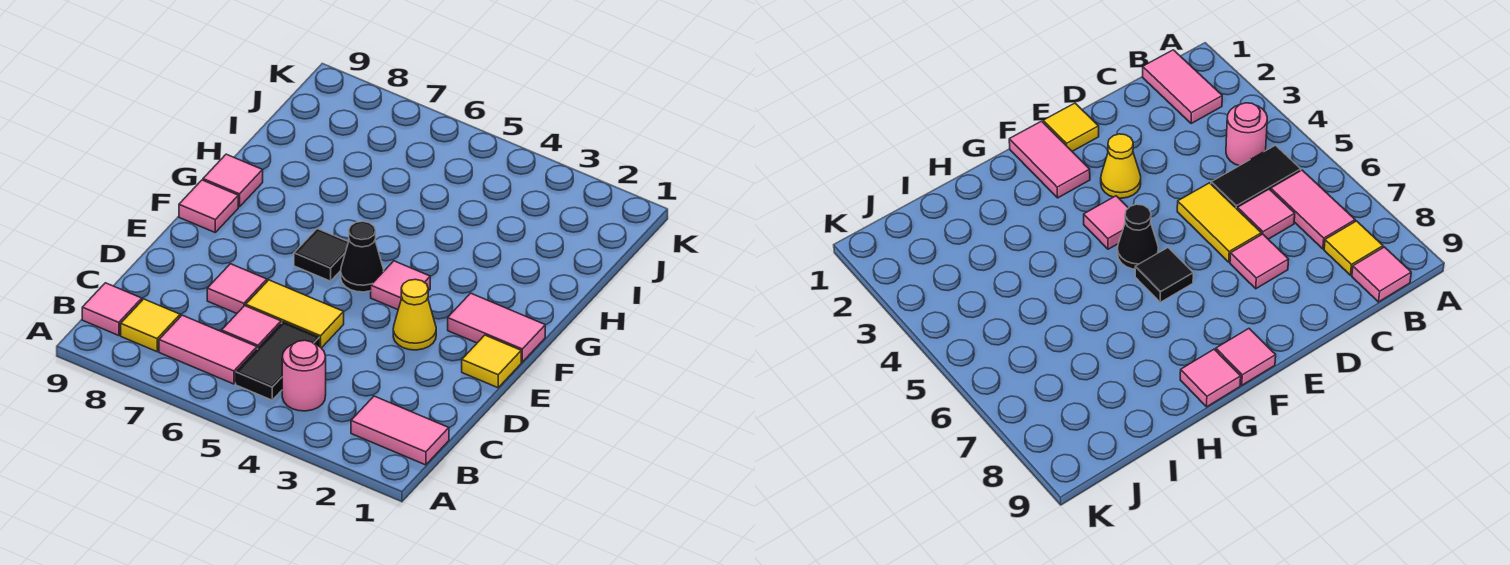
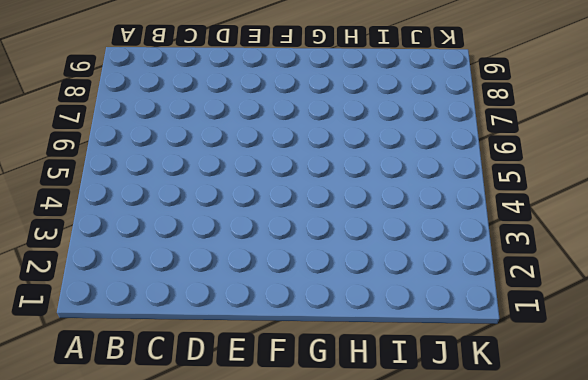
none -> pink tile B1:B2 level 1
none -> pink round brick B4 level 1
none -> black tile B5:C5 level 1

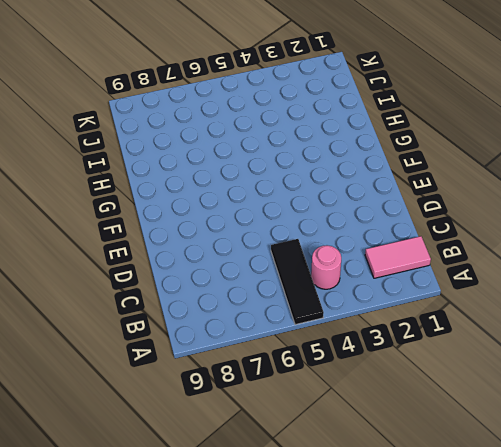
black tile A5:C5 level 1 -> black tile B5:C5 level 1
none -> pink tile B6:B7 level 1
none -> yellow tile B8 level 1
none -> pink tile B9 level 1

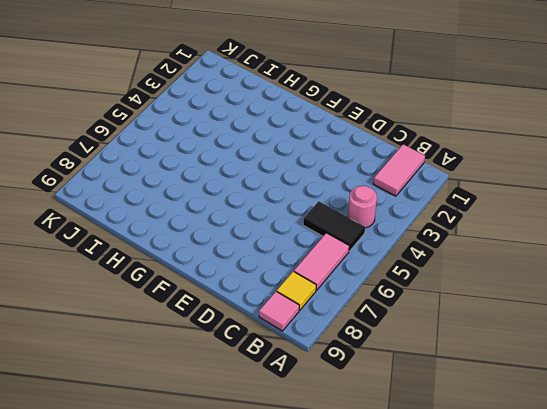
none -> pink tile C6 level 1
none -> yellow tile D5:D6 level 1
none -> pink tile D7 level 1

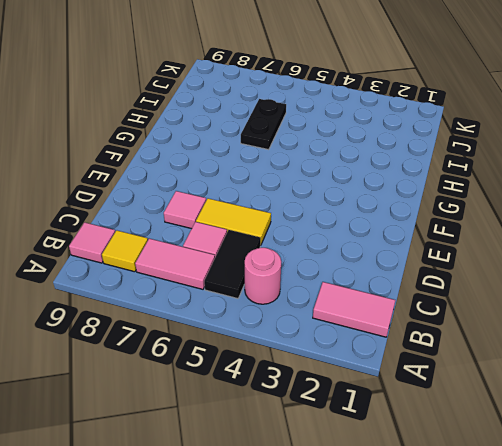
black plate H6:I6 level 1 -> none
none -> yellow tile E1 level 1
none -> yellow cone E3 level 1
none -> pink tile F1:F2 level 1

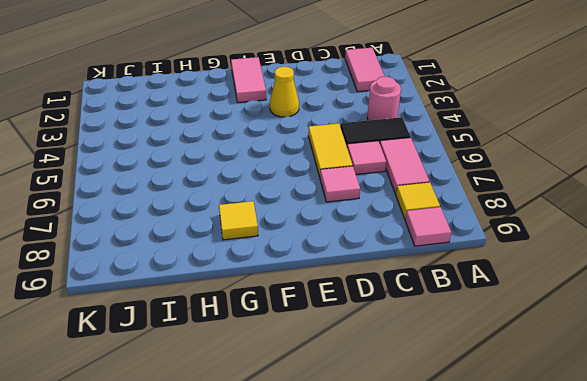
yellow tile G8 level 1 -> yellow tile E1 level 1
none -> pink tile F4 level 1
none -> black cone F5 level 1
none -> black tile F6 level 1

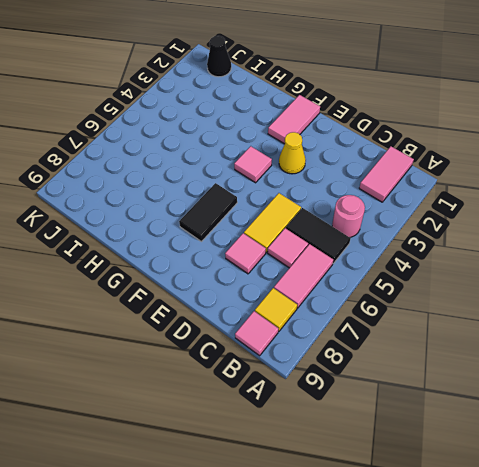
black tile F6:F7 level 1 -> black tile F6 level 1
black cone J1 level 1 -> black cone F5 level 1
none -> yellow tile E1 level 1
none -> pink tile F9 level 1
none -> pink tile G9 level 1

